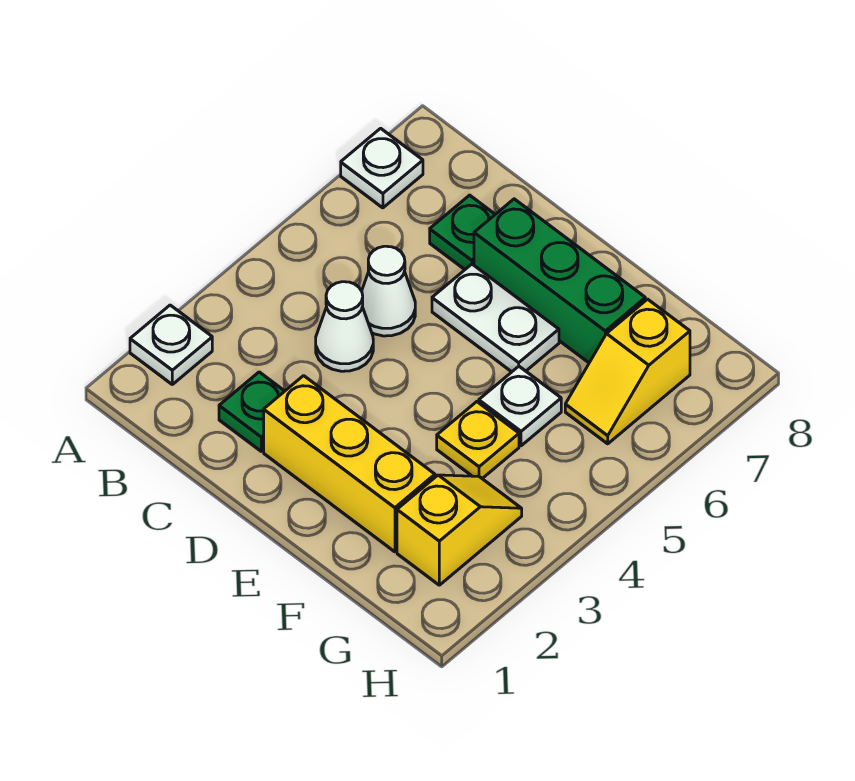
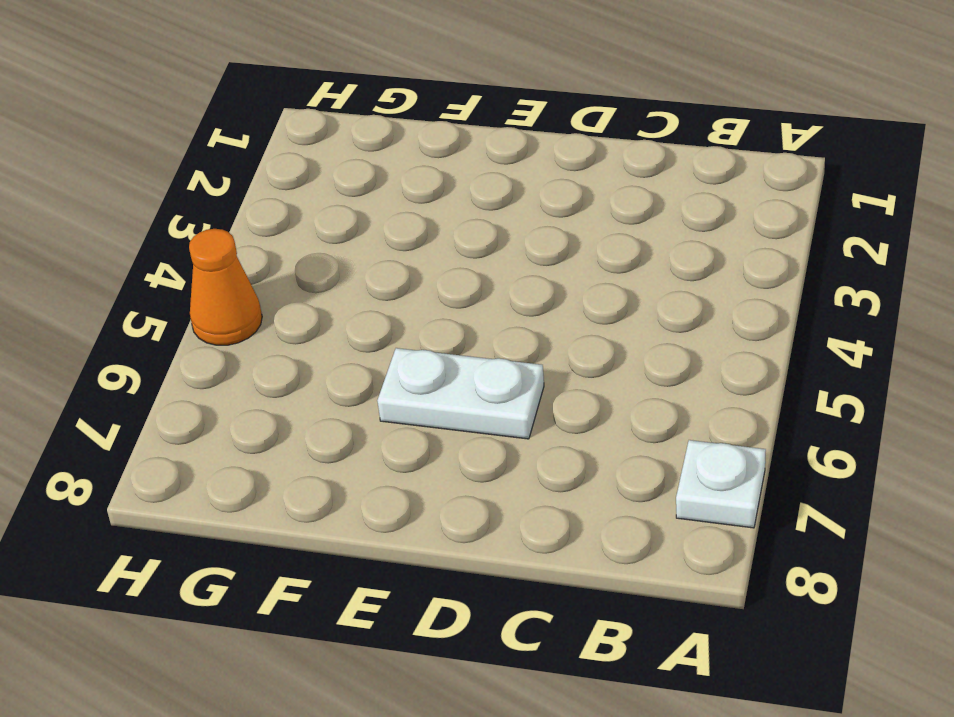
orange cone H5 level 1 -> none
none -> white plate A2 level 1
none -> green plate C2 level 1
none -> white cone C4 level 1

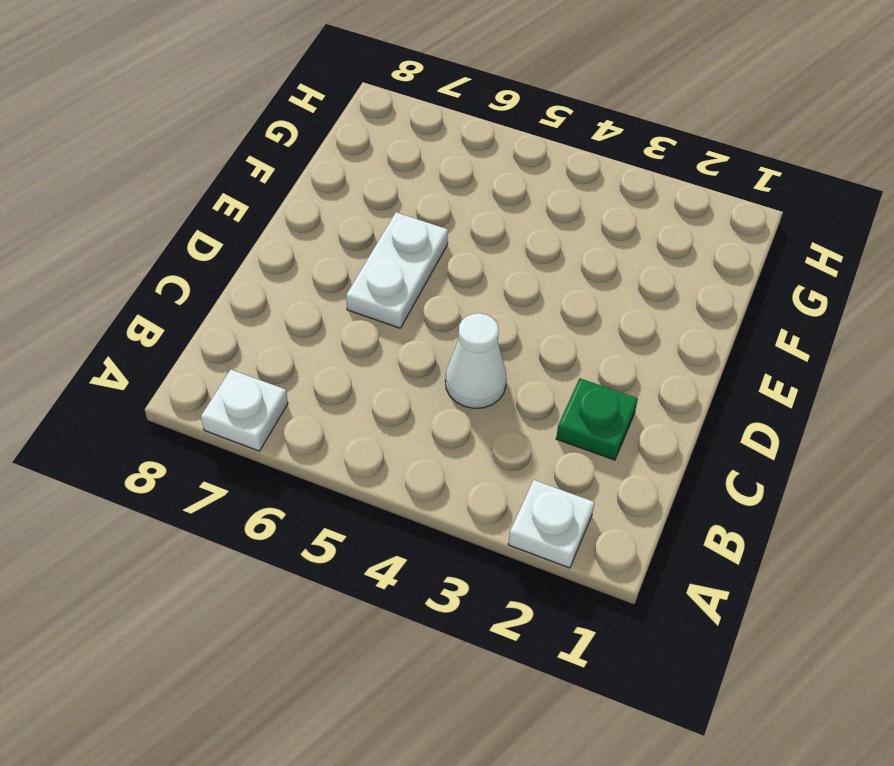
none -> white cone C5 level 1
none -> green plate C7 level 1
none -> yellow brick D2:F2 level 1

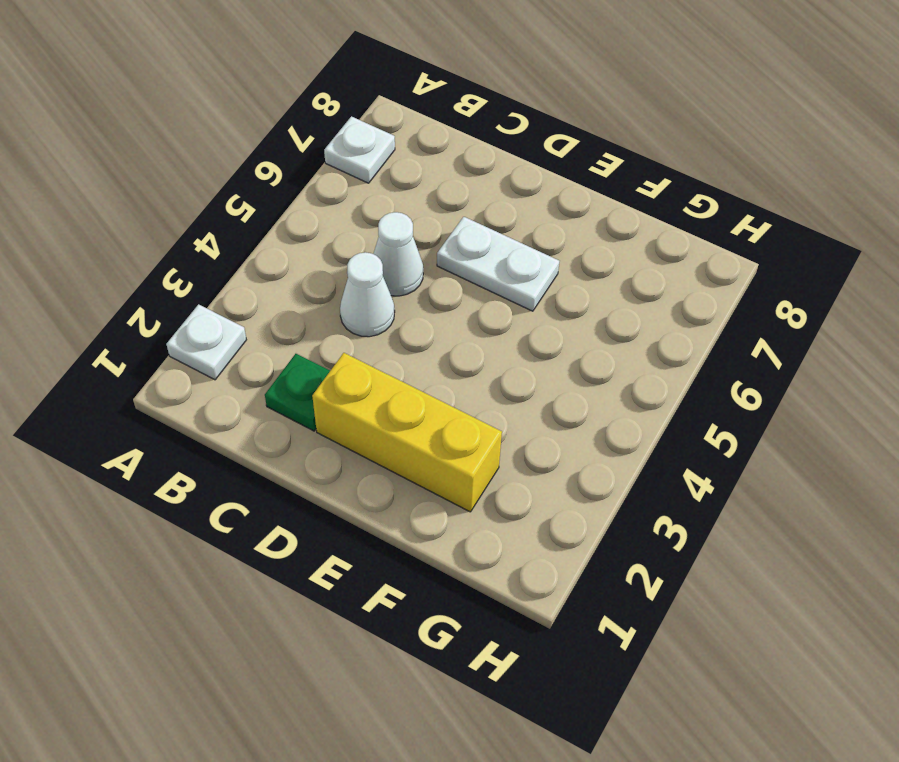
none -> green plate C7 level 1
none -> green brick D7:F7 level 1
none -> yellow plate F4 level 1

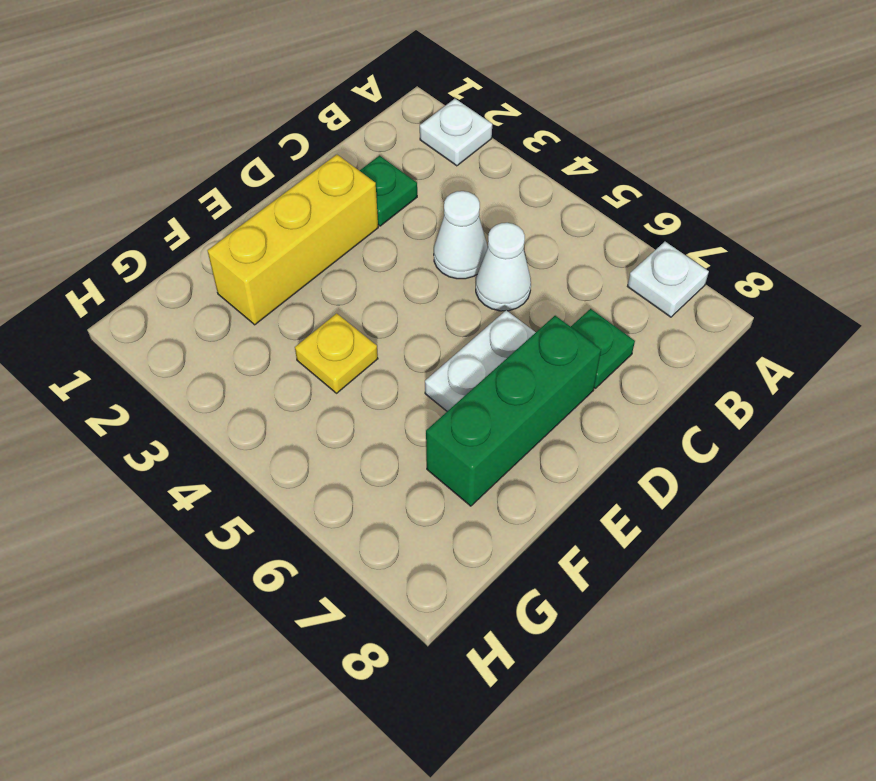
none -> white plate F5 level 1
none -> yellow slope G2:G3 level 1 top 2
none -> yellow slope G6:G7 level 1 top 7

